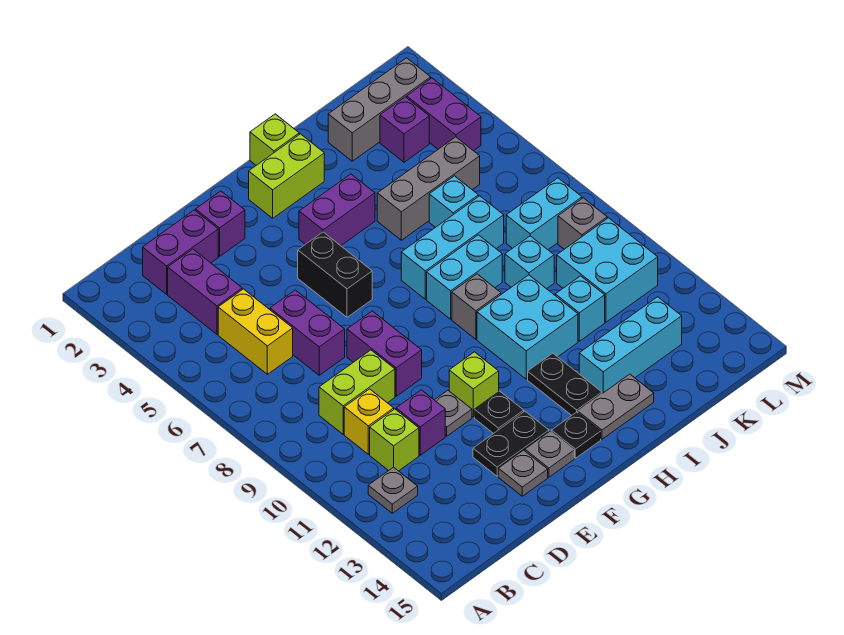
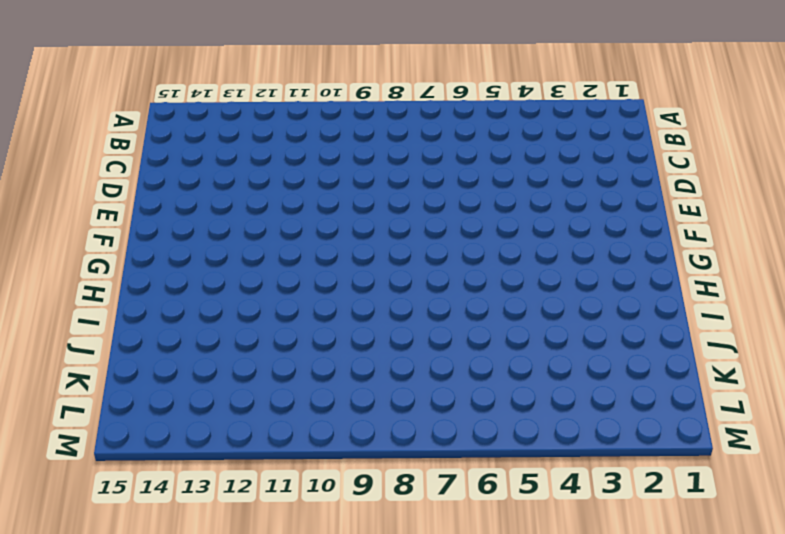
none -> grey plate B12 level 1
none -> purple brick C2:D2 level 1
none -> purple brick C3:C4 level 1
none -> yellow brick C5:C6 level 1

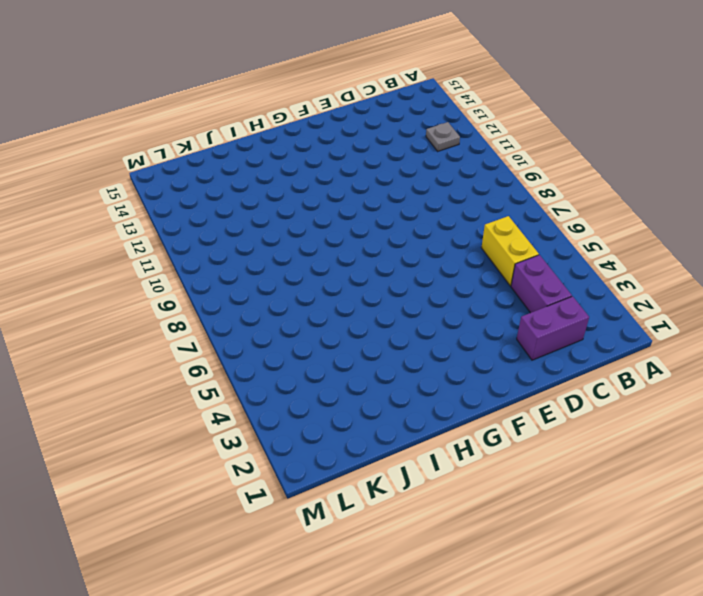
none -> lime brick C9:D9 level 1
none -> yellow brick C10 level 1
none -> lime brick C11 level 1
none -> purple brick D6:D7 level 1

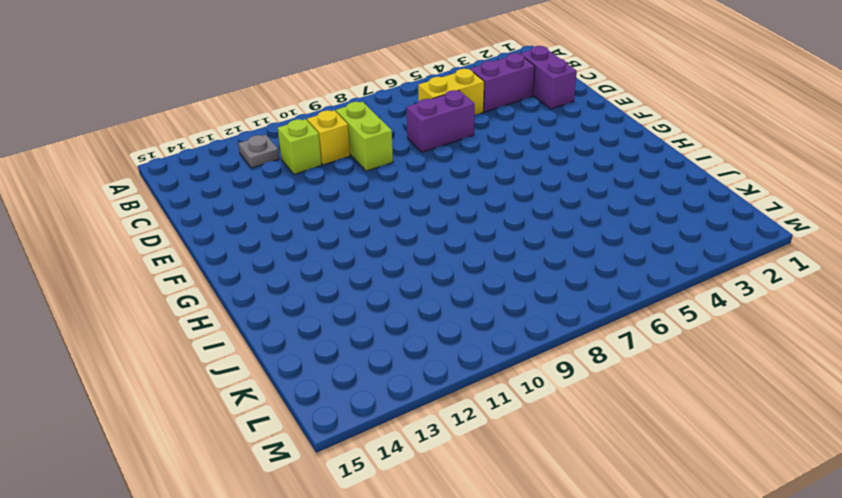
none -> purple brick D11 level 1
none -> purple brick E2 level 1
none -> purple brick E8:E9 level 1
none -> grey plate E11 level 1

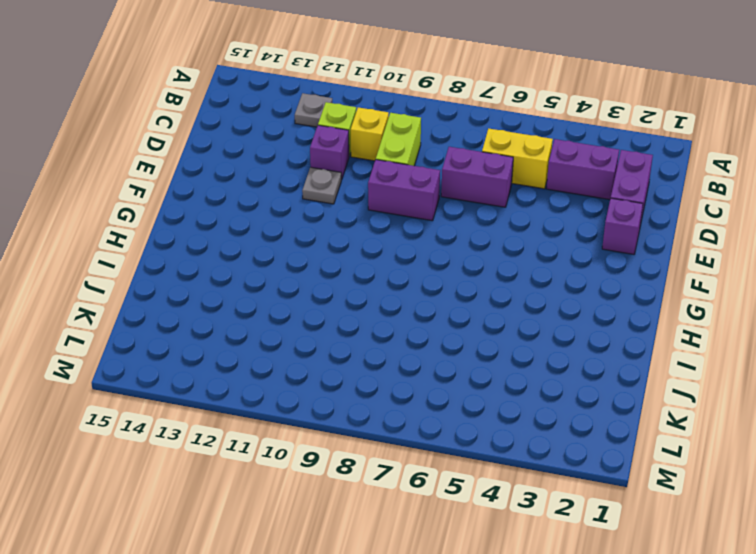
none -> black plate E13:F13 level 1
none -> grey plate E14 level 1
none -> black brick F5:F6 level 1
none -> lime brick F11 level 1

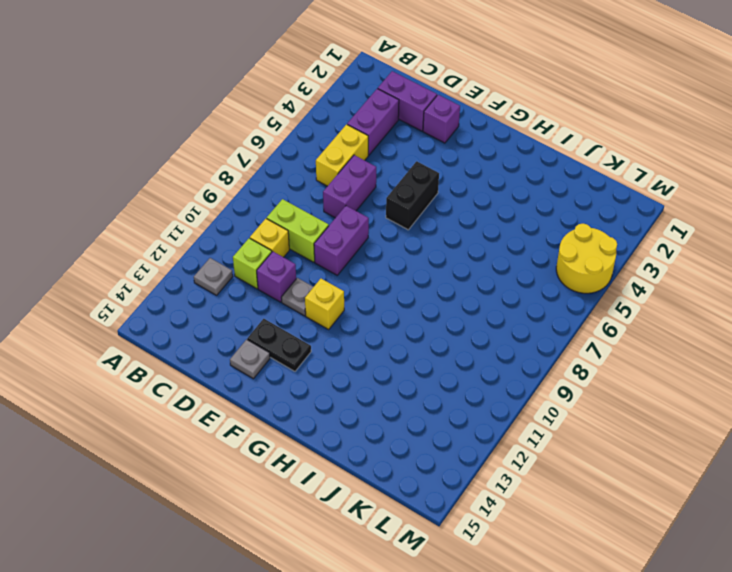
yellow brick F11 level 1 -> lime brick F11 level 1
yellow round brick L4:M5 level 1 -> purple brick L3:L4 level 1
none -> black plate F12 level 1
none -> grey plate F14 level 1
none -> lime brick G2:H2 level 1
none -> purple brick G4:H4 level 1

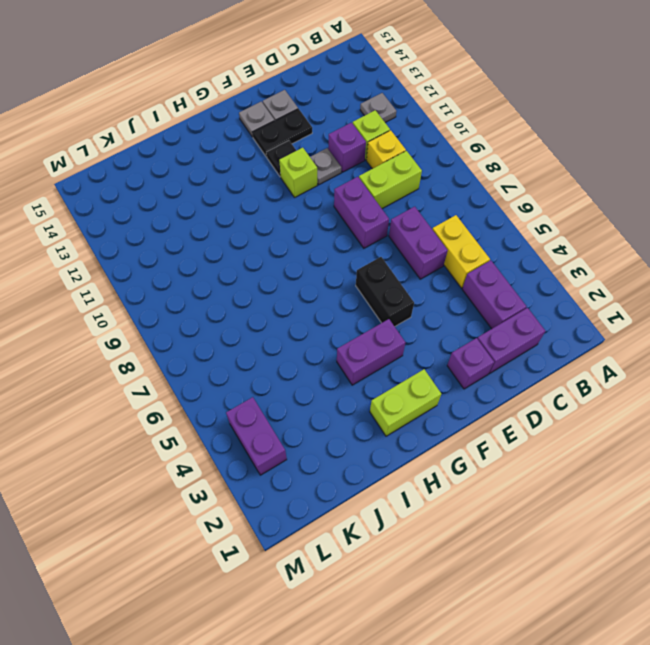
none -> black plate G14 level 1
none -> lime brick H1 level 1
none -> cyan brick H7:J7 level 1
none -> cyan brick H8:I8 level 1

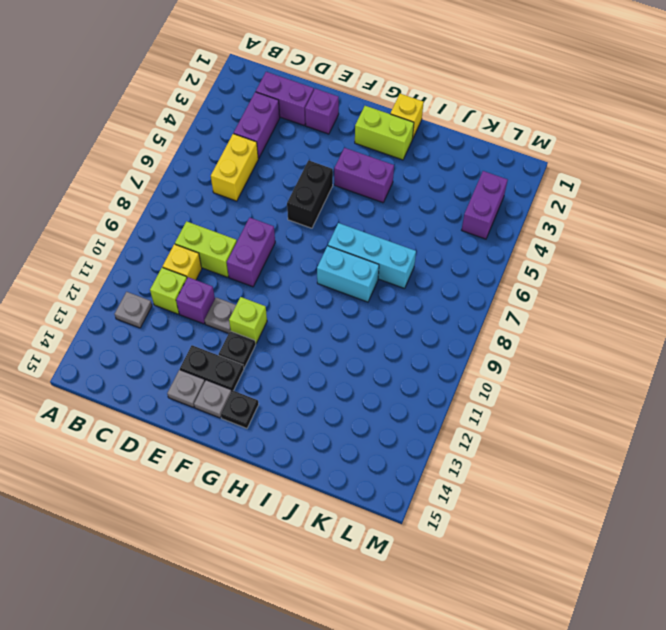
yellow brick H1 level 1 -> lime brick H1 level 1
none -> purple brick D6:D7 level 1
none -> grey brick H9 level 1
none -> cyan brick H10:I11 level 1
none -> black plate H12:H13 level 1

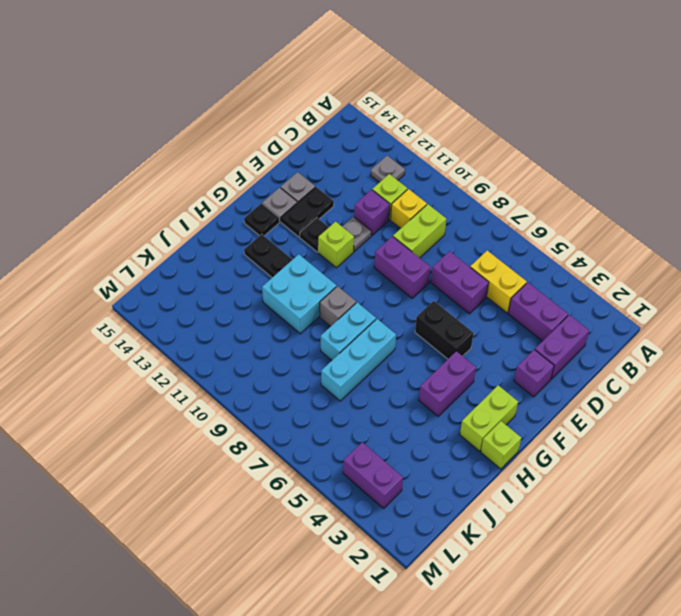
none -> grey plate H14:I14 level 1
none -> grey brick I5:K5 level 1
none -> cyan brick I13:K13 level 1
none -> grey brick J2:L2 level 1

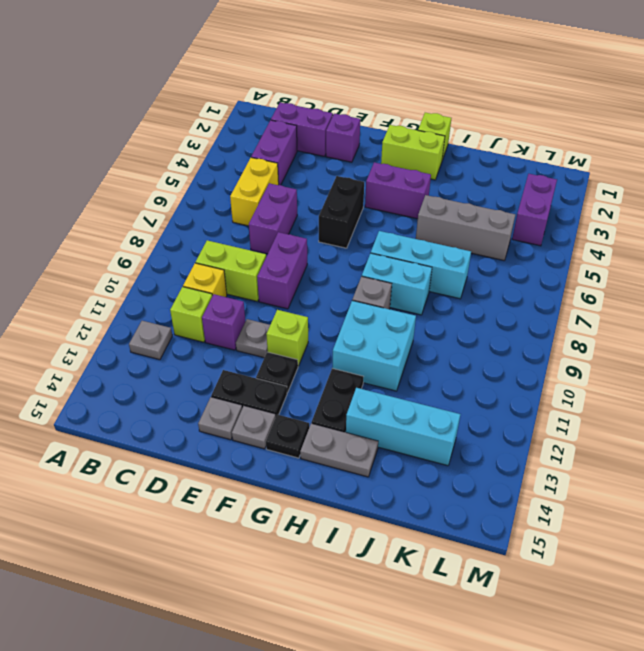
none -> grey brick J2:L2 level 1
none -> cyan brick J6 level 1
none -> cyan brick J9 level 1
none -> cyan brick J11 level 1

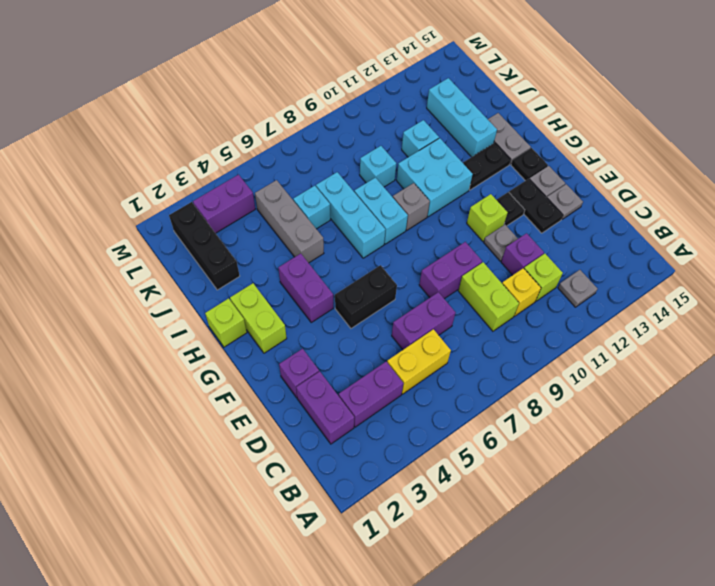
black brick J2:L2 level 1 -> grey brick J2:L2 level 1
none -> purple brick K3 level 1
none -> cyan brick K8:L8 level 1
none -> cyan brick K10:L11 level 1
none -> grey brick L9 level 1

